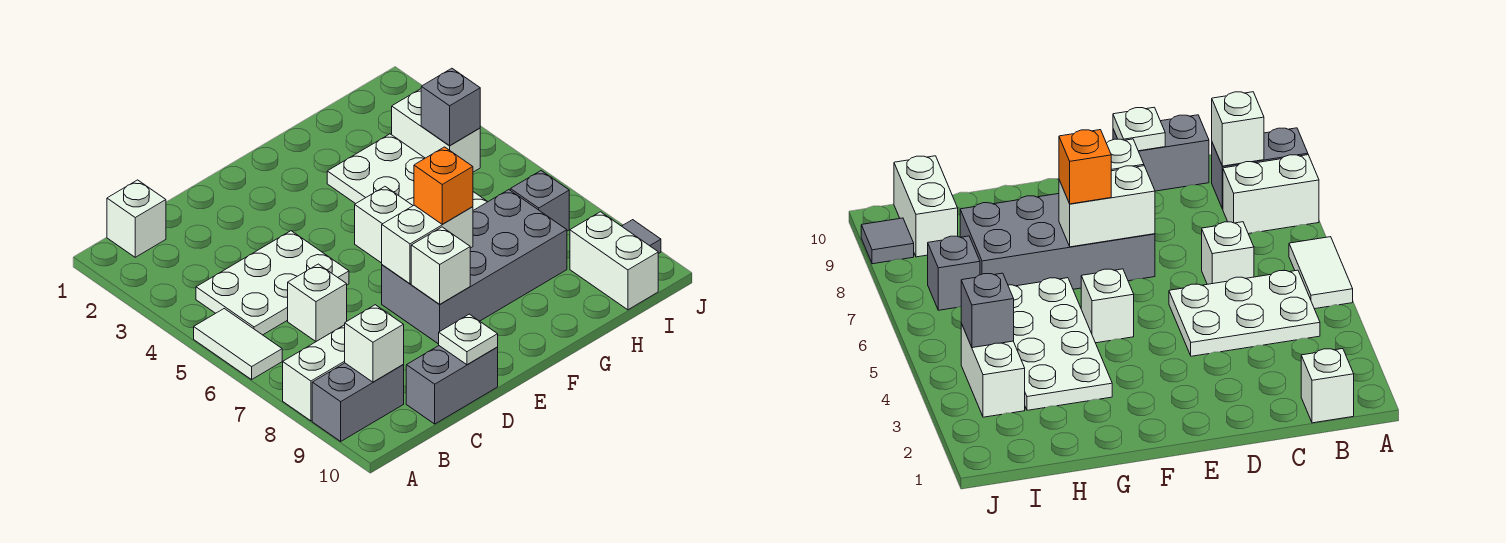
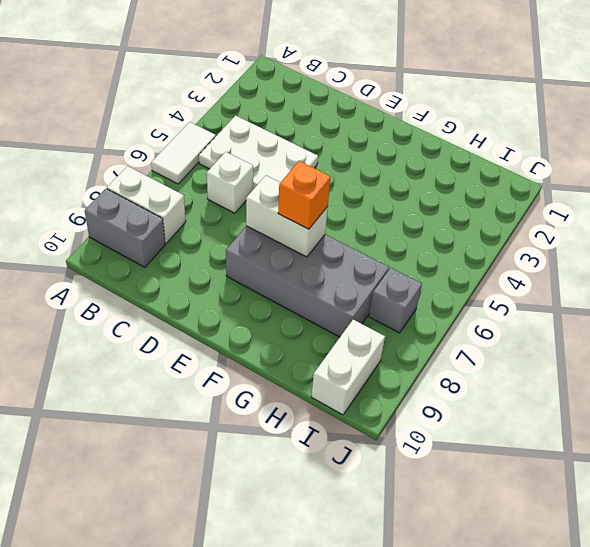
none -> white brick B1 level 1
none -> grey brick C10:D10 level 1
none -> white brick F5 level 1

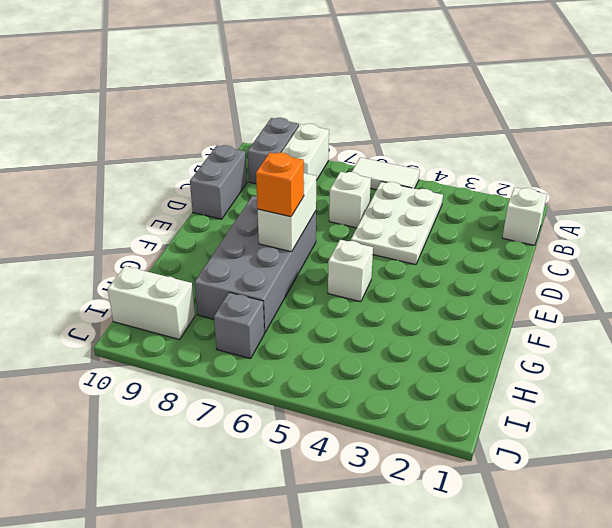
none -> white plate G3:H6 level 1
none -> white brick I3:I4 level 1
none -> grey tile J9 level 1

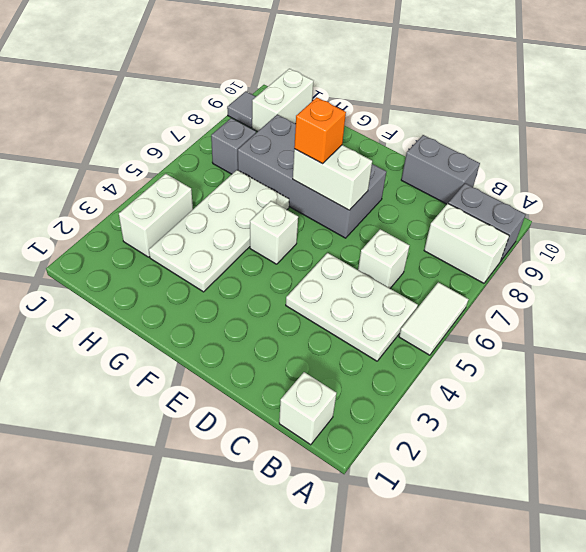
none -> white brick B9 level 2
none -> white plate D10 level 2
none -> white brick E8 level 2

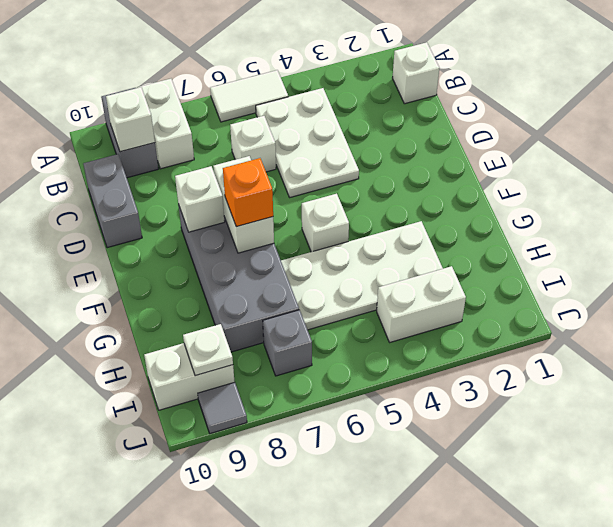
white plate I9 level 2 -> white plate D10 level 2
none -> grey brick I4 level 2

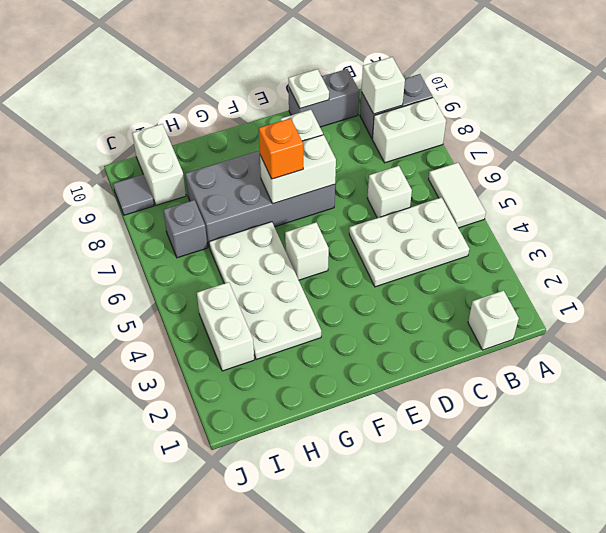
none -> grey brick I4 level 2

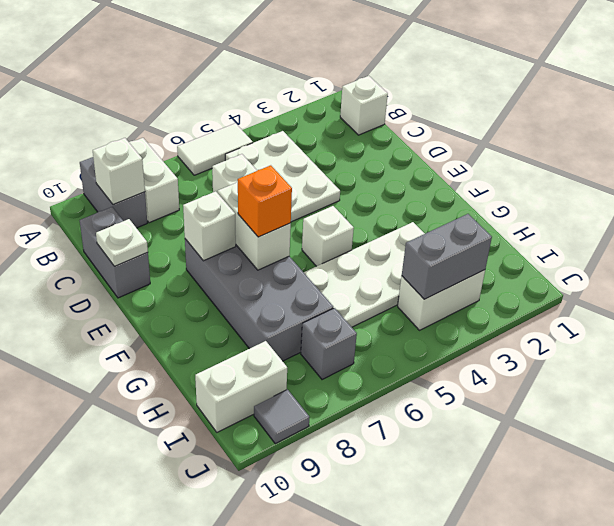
grey brick I3:I4 level 2 -> grey brick I4 level 2

